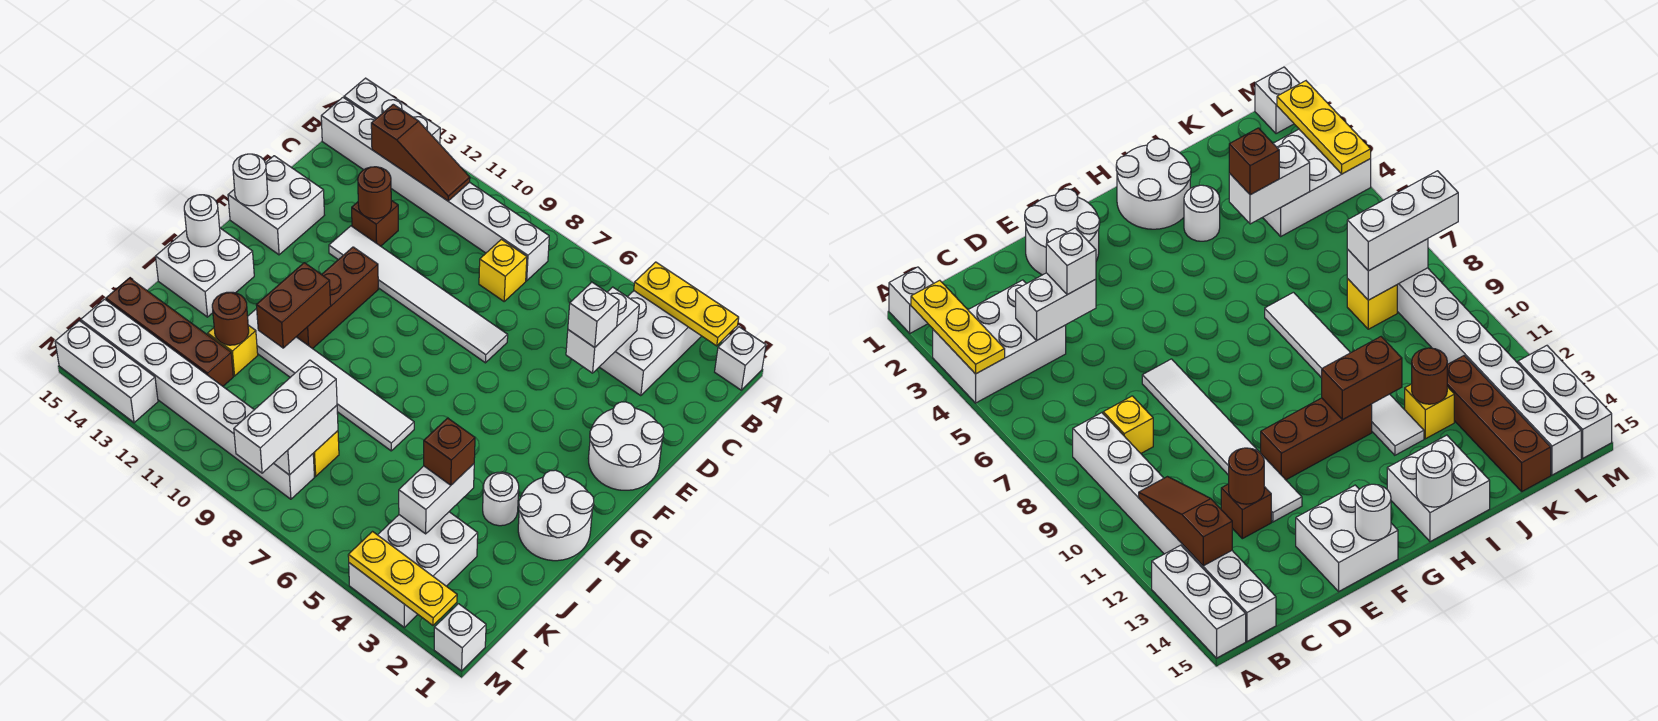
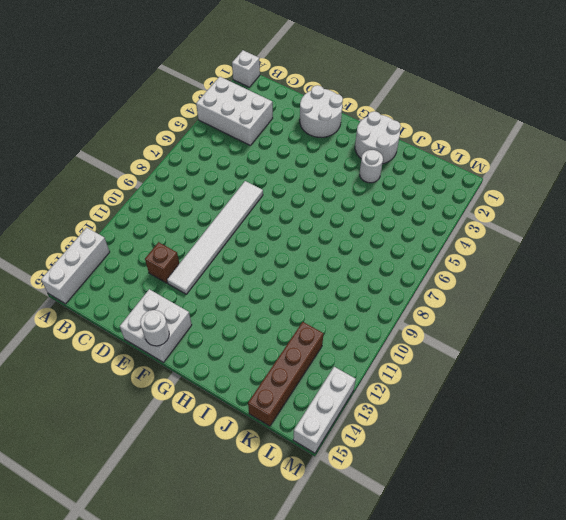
none -> white brick B8:B15 level 1
none -> yellow brick C8 level 1
none -> brown brick F11:H11 level 1
none -> white brick H14:I15 level 1

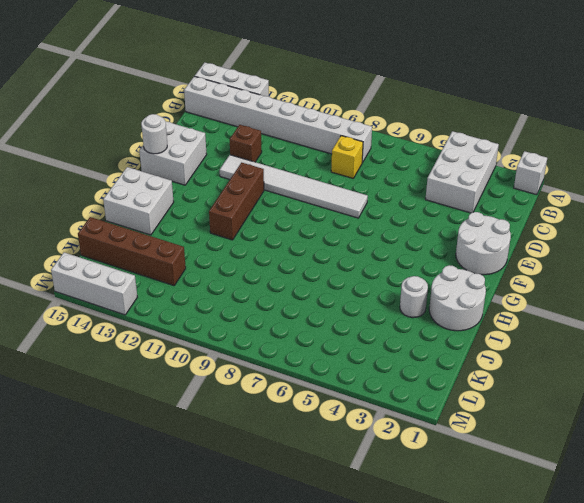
none -> white tile I7:I12 level 1
none -> yellow brick J12 level 1
none -> white brick K3:M4 level 1
none -> yellow brick K8 level 1

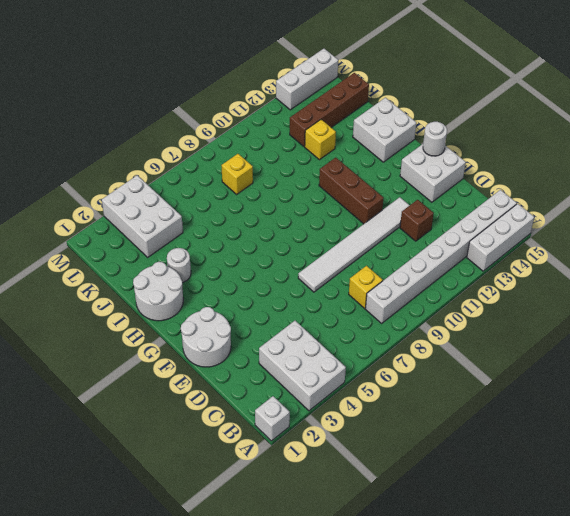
none -> white tile I7:I12 level 1
none -> white brick L8:L15 level 1
none -> white brick M1 level 1
none -> yellow plate A2:A4 level 2

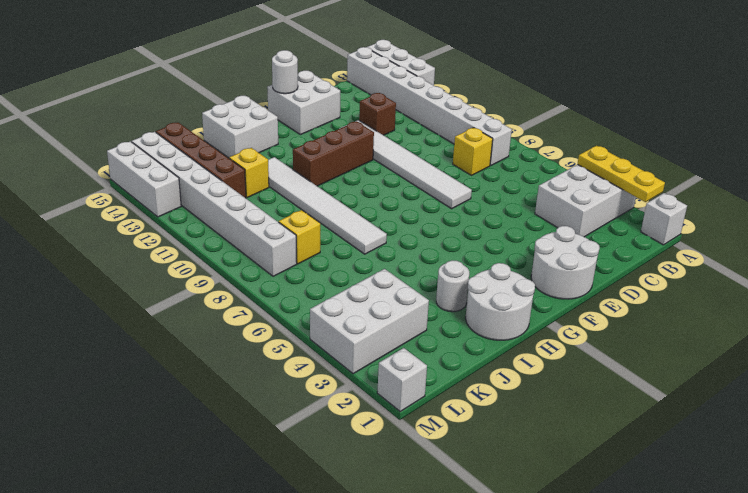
none -> brown slope B11:B13 level 2 top 13
none -> white brick C4:D4 level 2
none -> brown round brick D12 level 2
none -> brown brick H11:I11 level 2

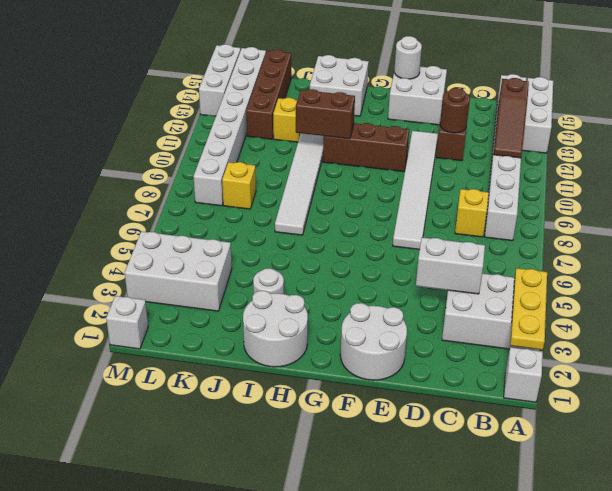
none -> white round brick H15 level 2
none -> white brick J4:K4 level 2
none -> brown round brick J12 level 2
none -> white brick K8:L8 level 2

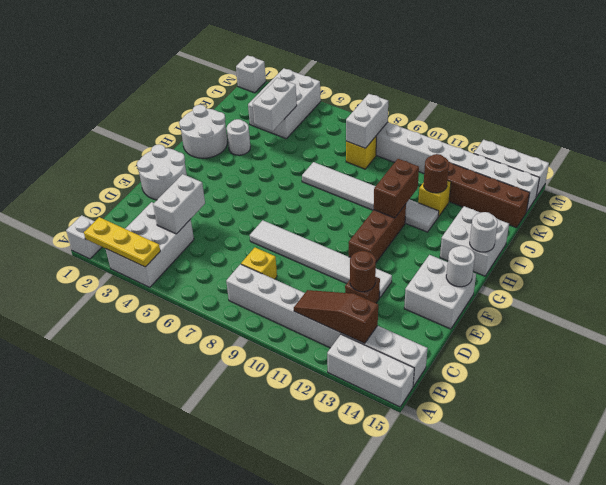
none -> yellow plate M2:M4 level 2
none -> white brick D4 level 3
none -> brown brick J4 level 3
none -> white brick K8:M8 level 3

